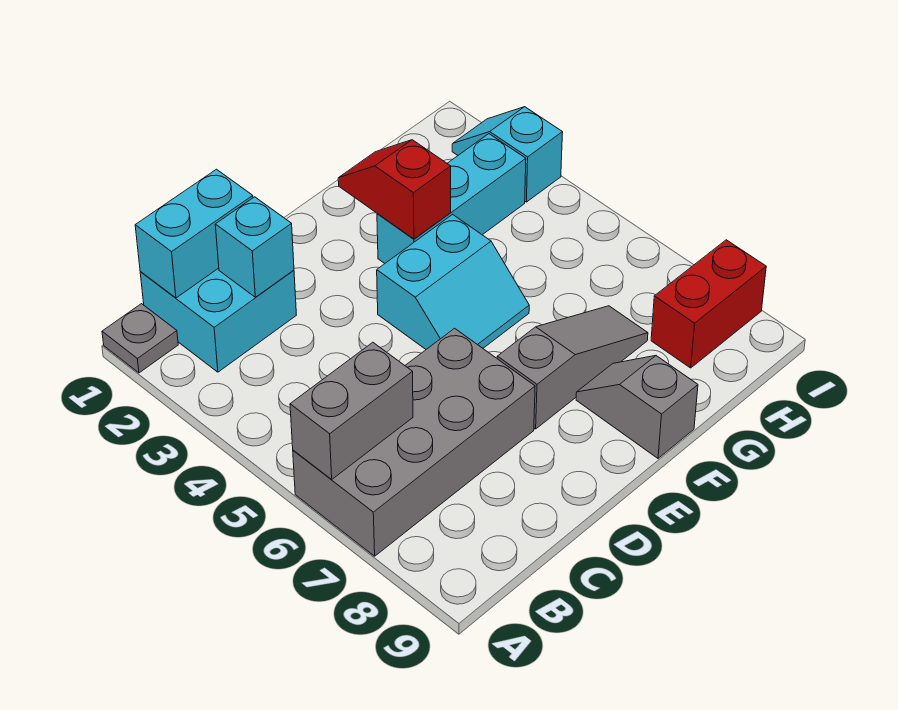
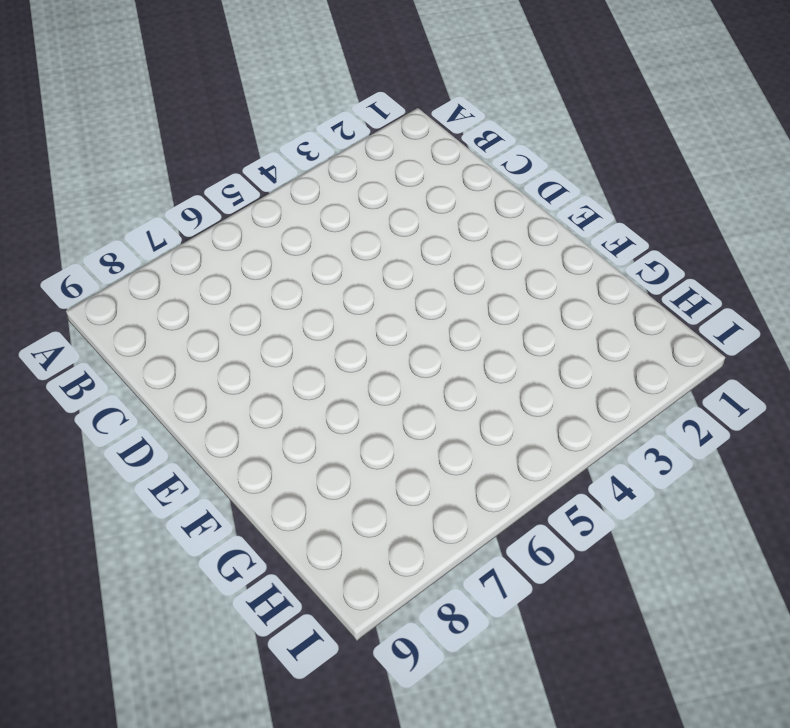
none -> grey plate A1 level 1
none -> grey brick A6:D7 level 1
none -> cyan brick B1:C2 level 1

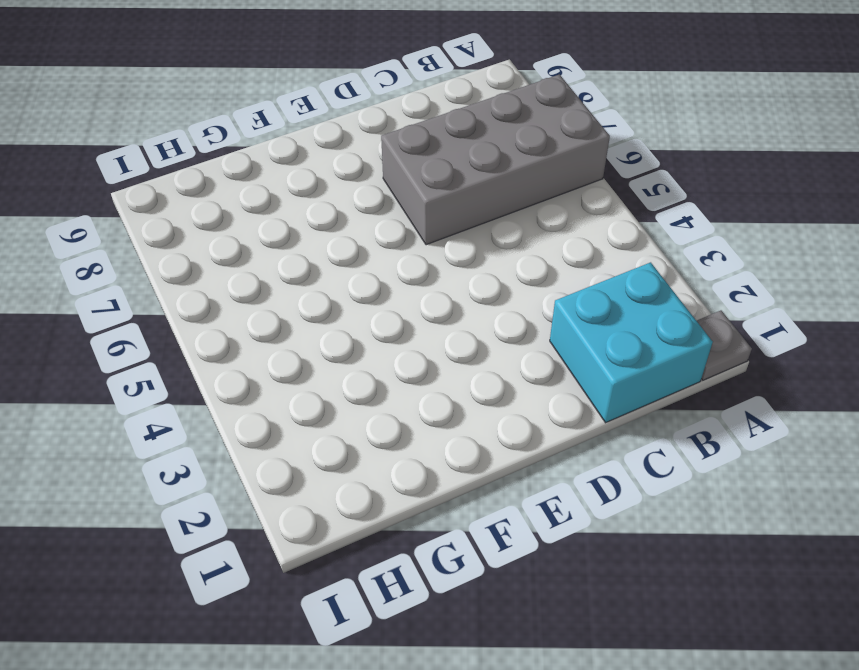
none -> cyan slope E4:F5 level 1 top 4
none -> grey slope E7:G7 level 1 top E
none -> cyan brick F3:H3 level 1

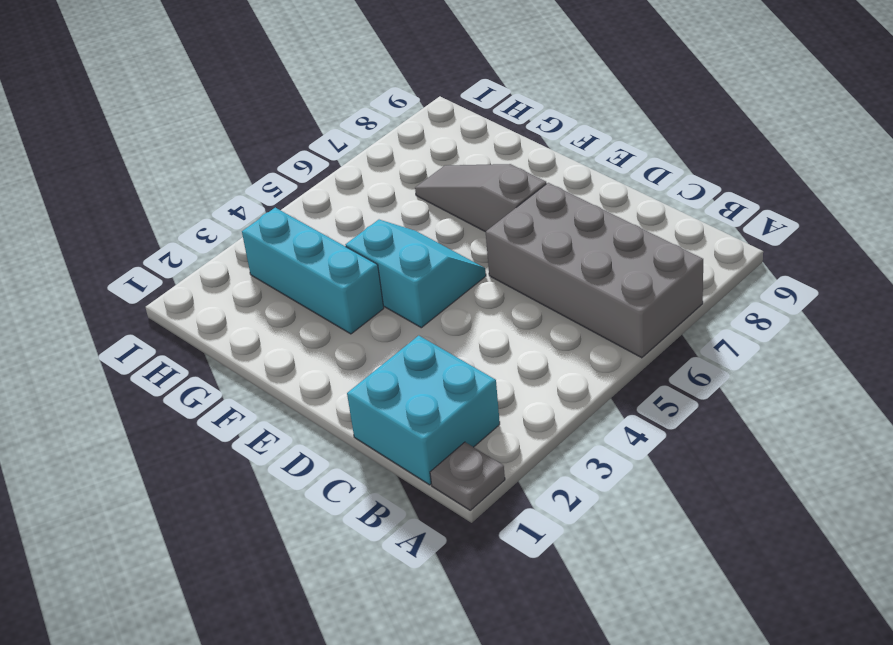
none -> grey slope F8:F9 level 1 top 9
none -> red brick H8:I8 level 1
none -> cyan slope I2:I3 level 1 top 3

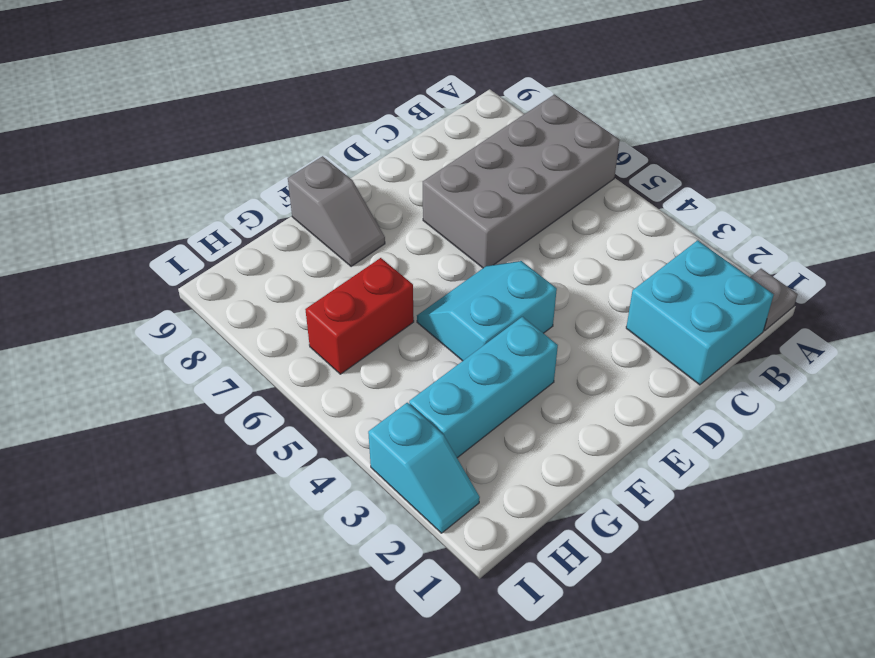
red brick G6:H6 level 1 -> red brick H8:I8 level 1
none -> grey slope E7:G7 level 1 top E
none -> grey brick A6:B6 level 2
none -> cyan brick B1:C1 level 2

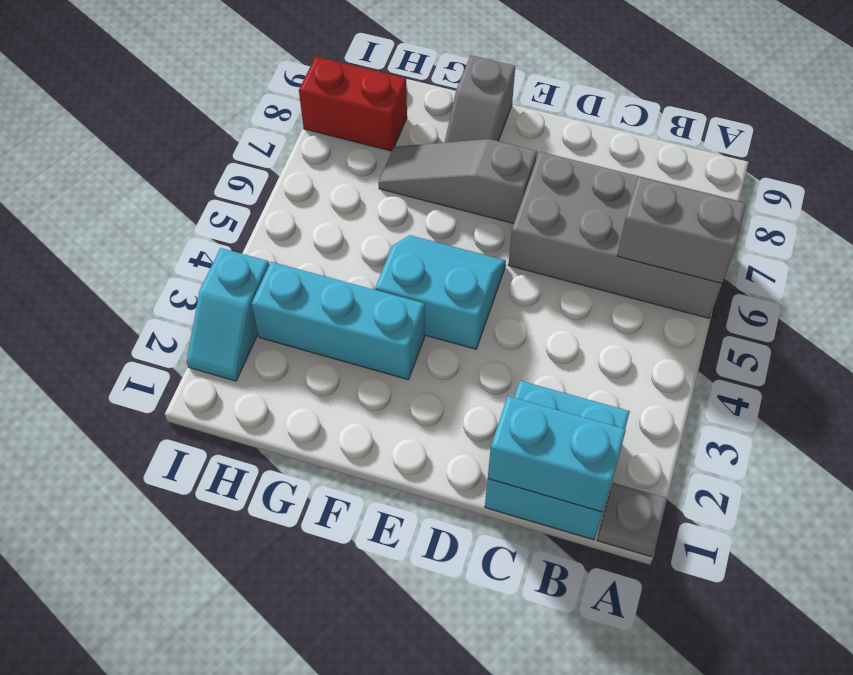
none -> cyan brick C2 level 2
none -> red slope F2:F3 level 2 top 3

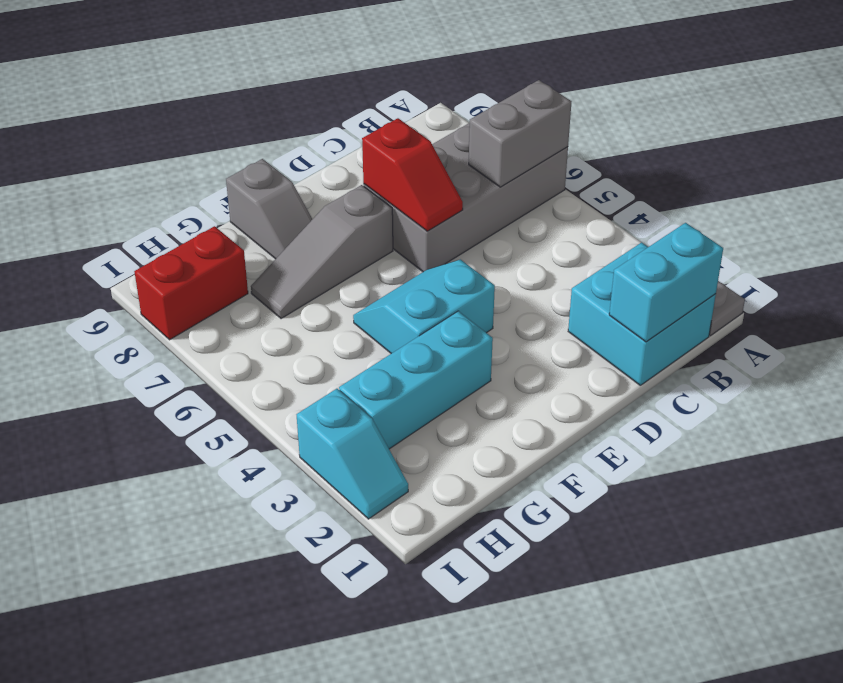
red slope D6:D7 level 2 top 7 -> red slope F2:F3 level 2 top 3
none -> cyan brick C2 level 2

